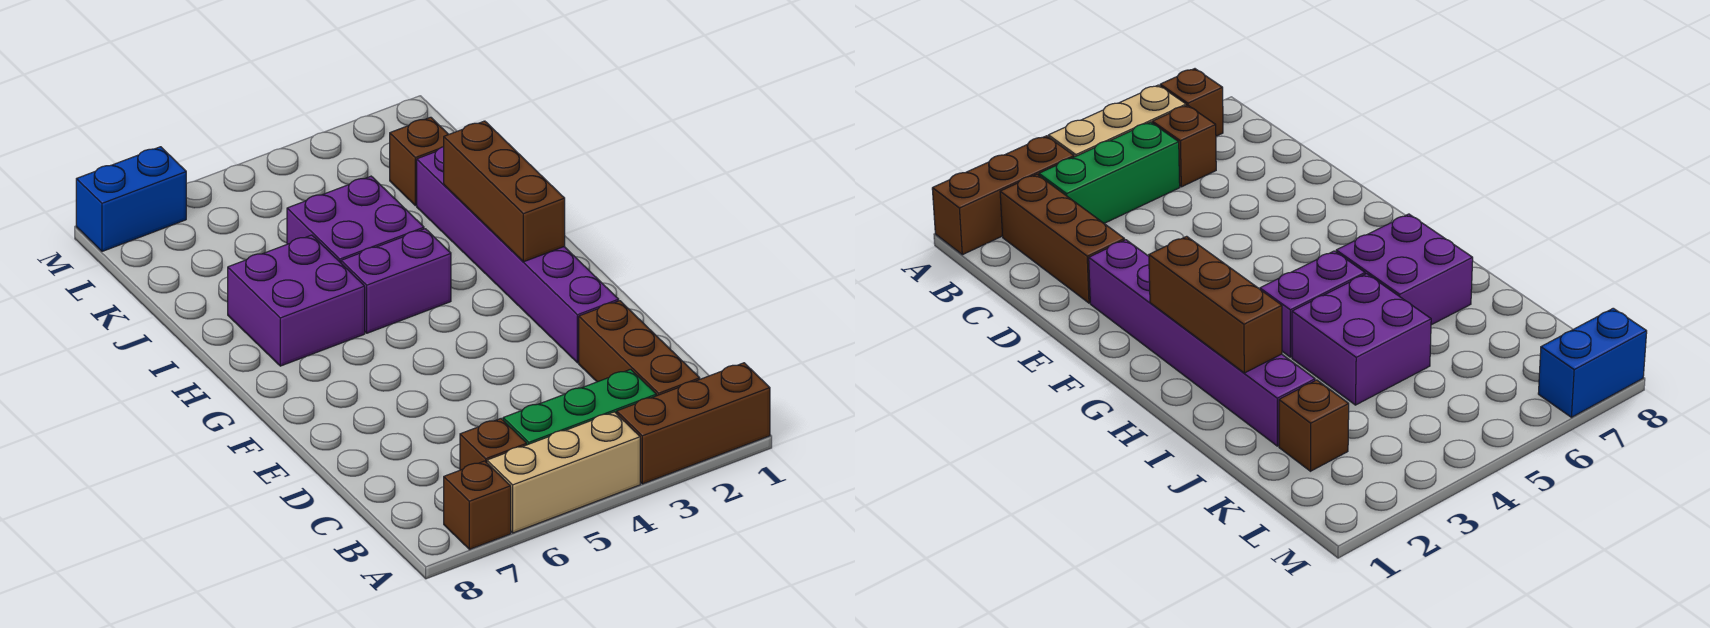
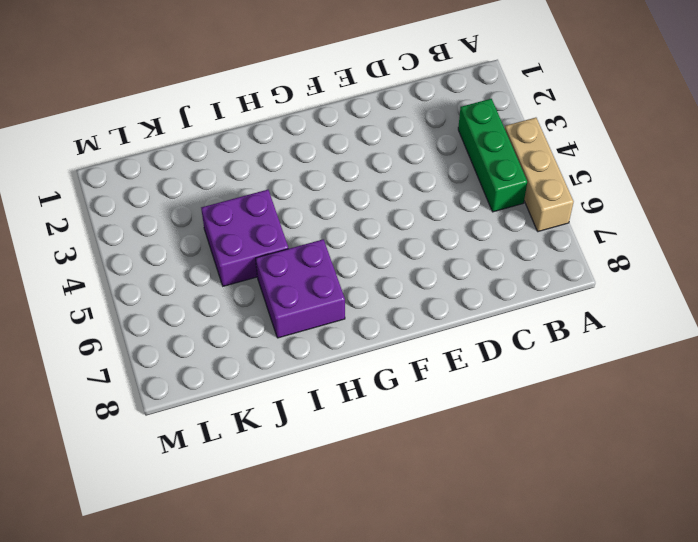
none -> brown brick A1:A3 level 1
none -> brown brick A7 level 1
none -> brown brick B2:D2 level 1

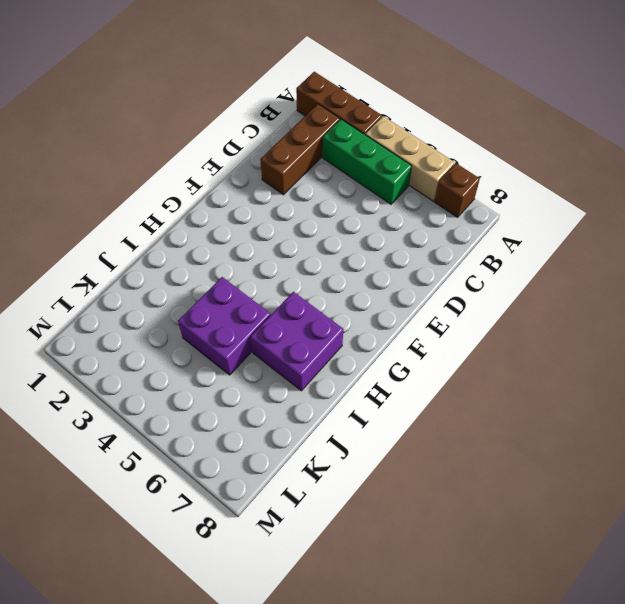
none -> brown brick B6 level 1
none -> purple brick E2:J2 level 1
none -> purple brick H4:H5 level 1

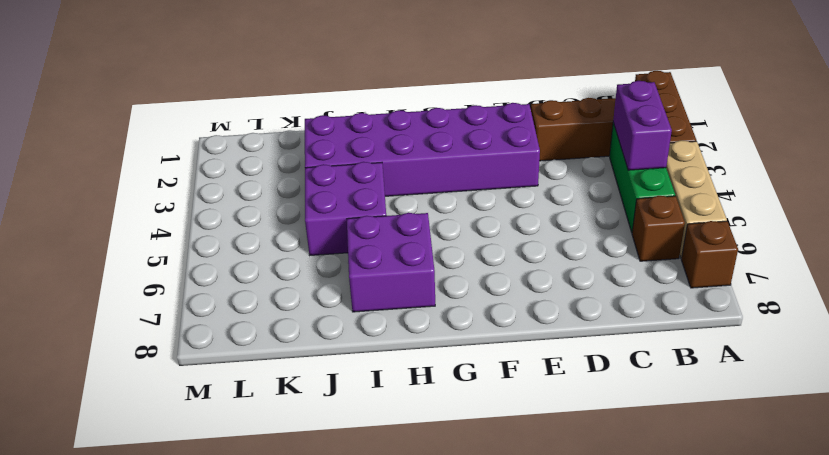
purple brick B3:B4 level 2 -> purple brick H4:H5 level 1
purple brick E2:J3 level 1 -> purple brick E2:J2 level 1
none -> brown brick K2 level 1
none -> blue brick M7:M8 level 1
none -> brown brick G2:I2 level 2

